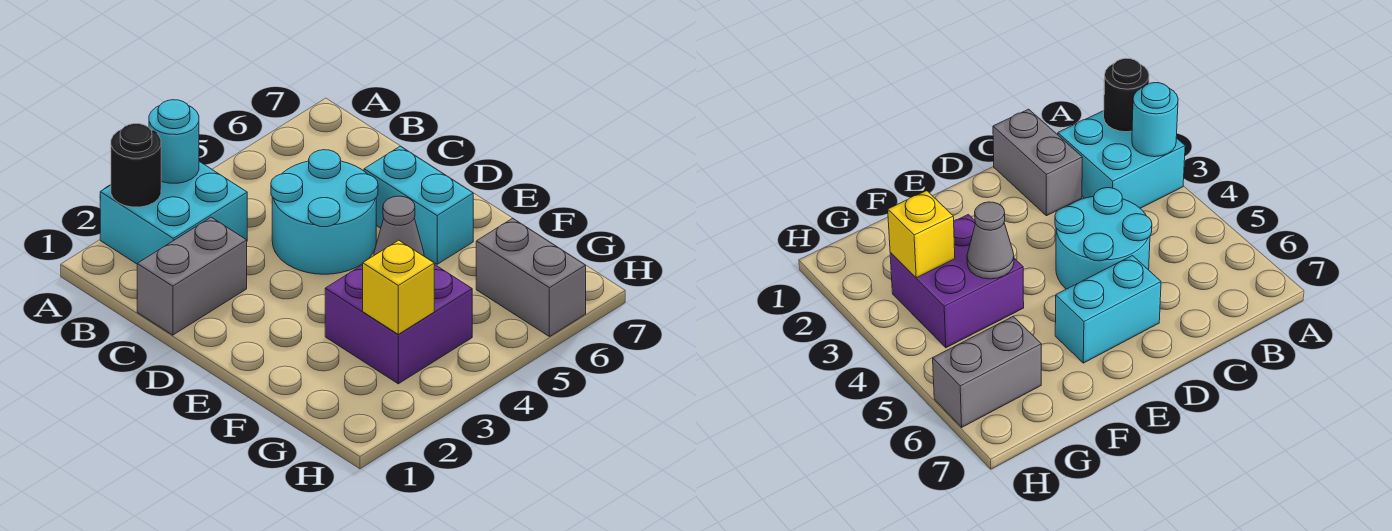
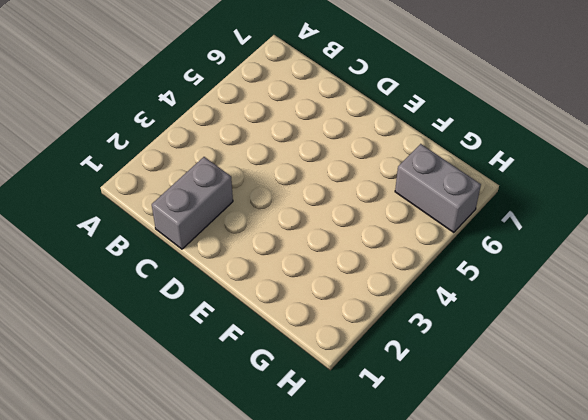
none -> cyan brick A2:B3 level 1
none -> cyan round brick C4:D5 level 1

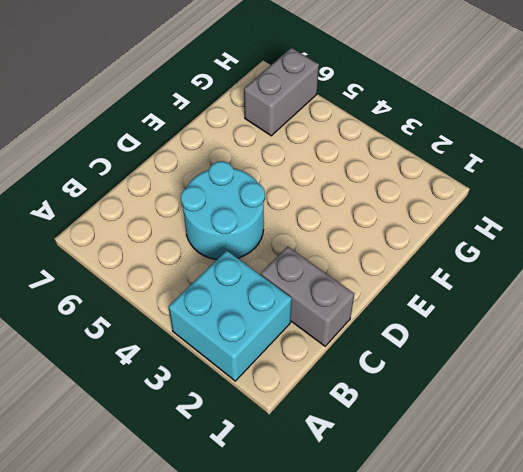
none -> cyan brick D6:E6 level 1
none -> purple brick F3:G4 level 1

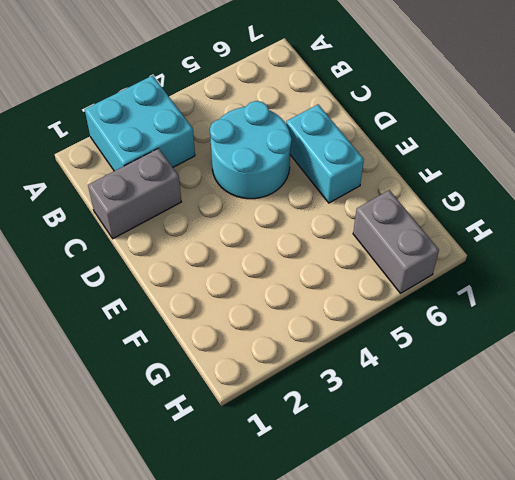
none -> purple brick F3:G4 level 1
none -> black round brick A2 level 2

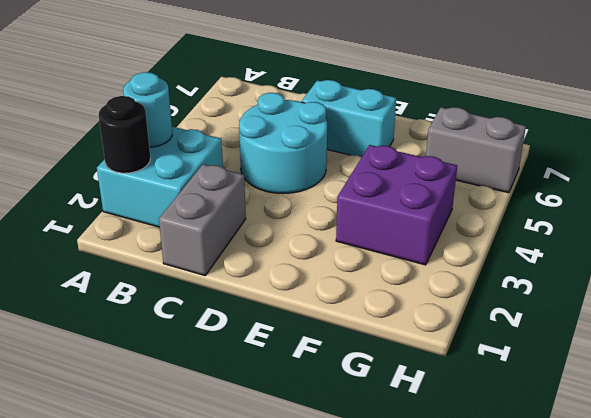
none -> grey cone F4 level 2
none -> yellow brick G3 level 2

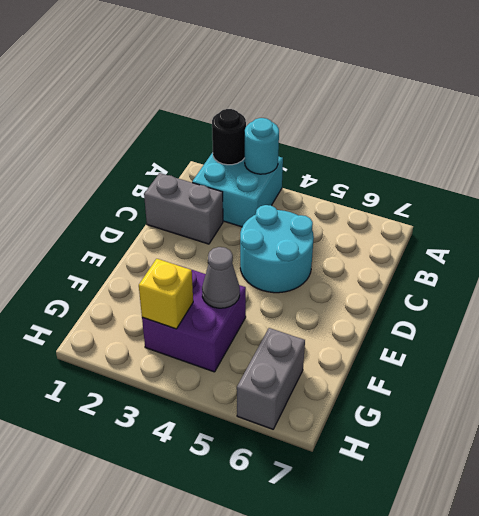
none -> cyan brick D6:E6 level 1

